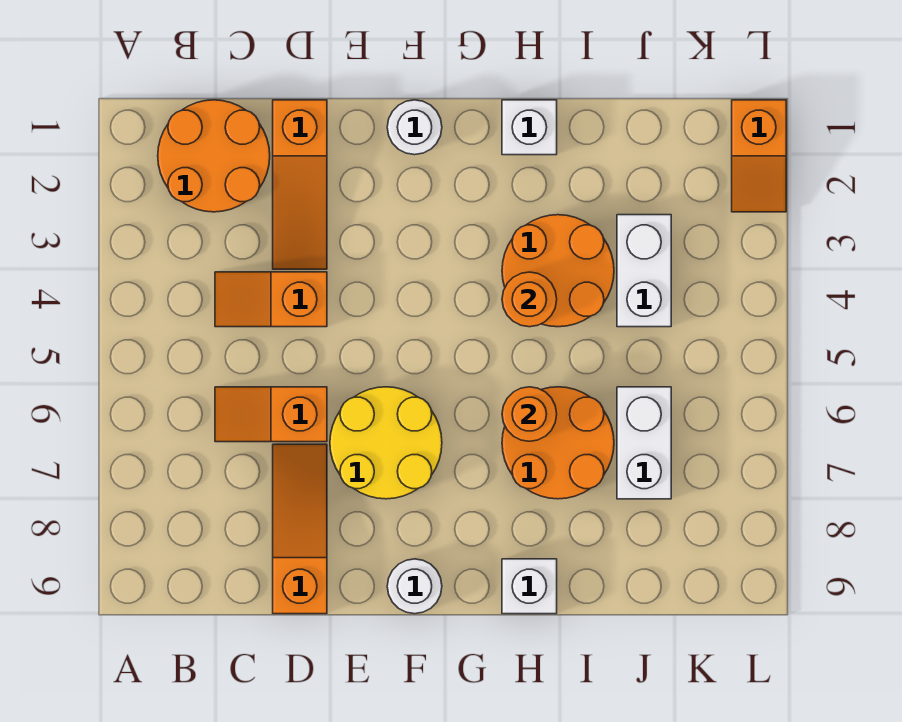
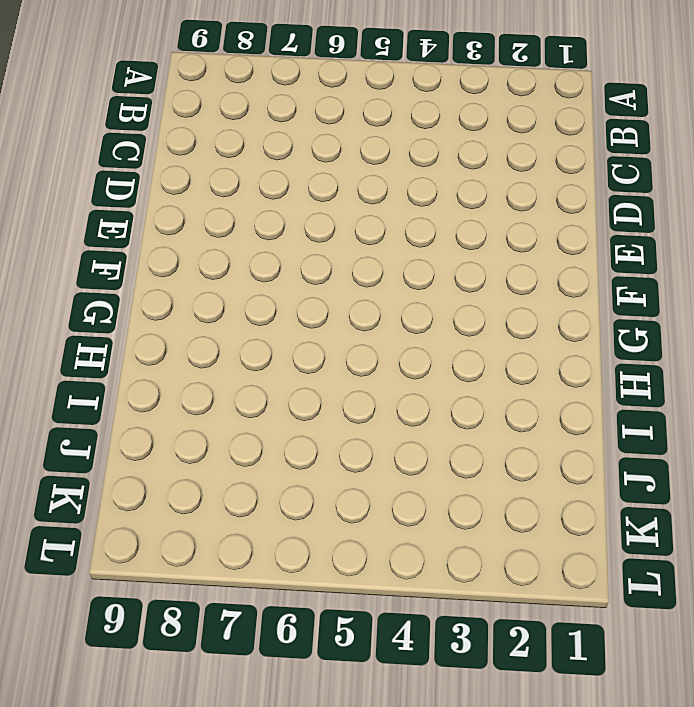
none -> orange round brick B1:C2 level 1
none -> orange slope C4:D4 level 1 top D
none -> orange slope C6:D6 level 1 top D

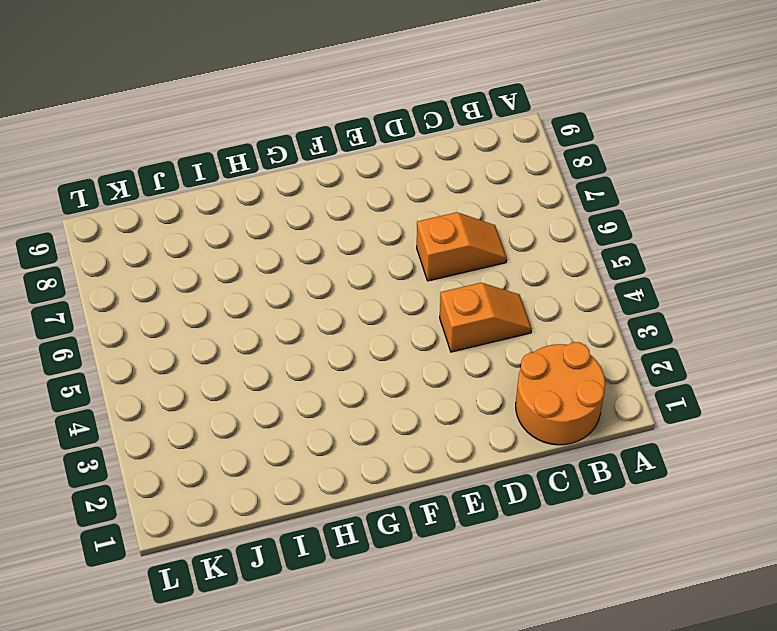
none -> orange slope D1:D3 level 1 top 1
none -> orange slope D7:D9 level 1 top 9
none -> yellow round brick E6:F7 level 1

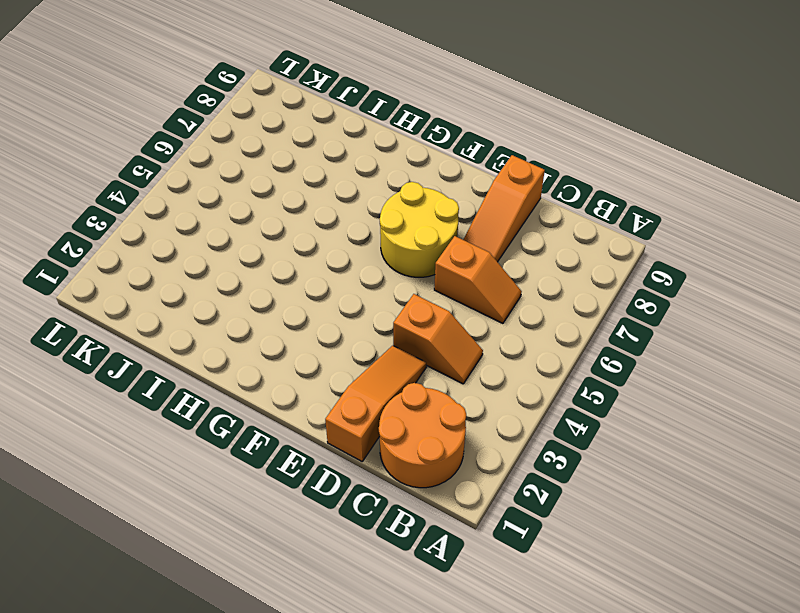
none -> white round brick F1 level 1
none -> white round brick F9 level 1
none -> white brick H1 level 1

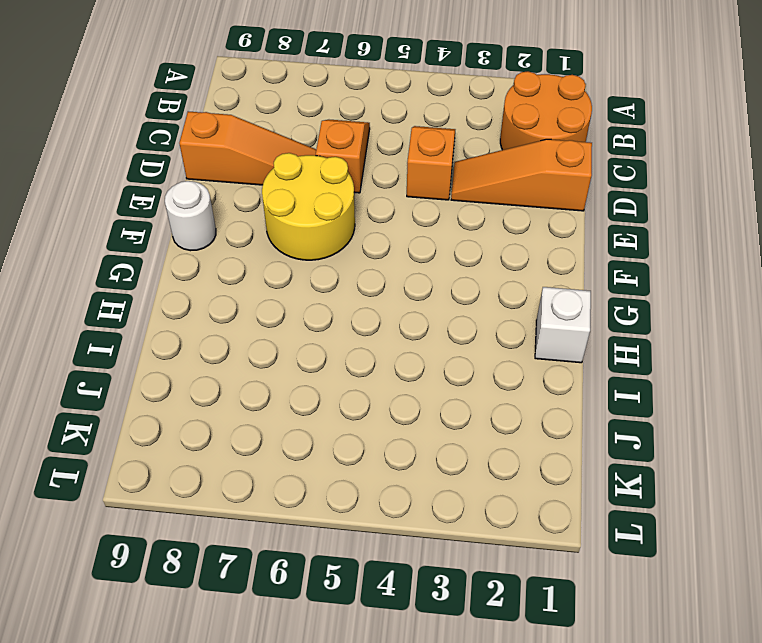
none -> white round brick F1 level 1
none -> orange round brick H3:I4 level 1
none -> orange round brick H6:I7 level 1

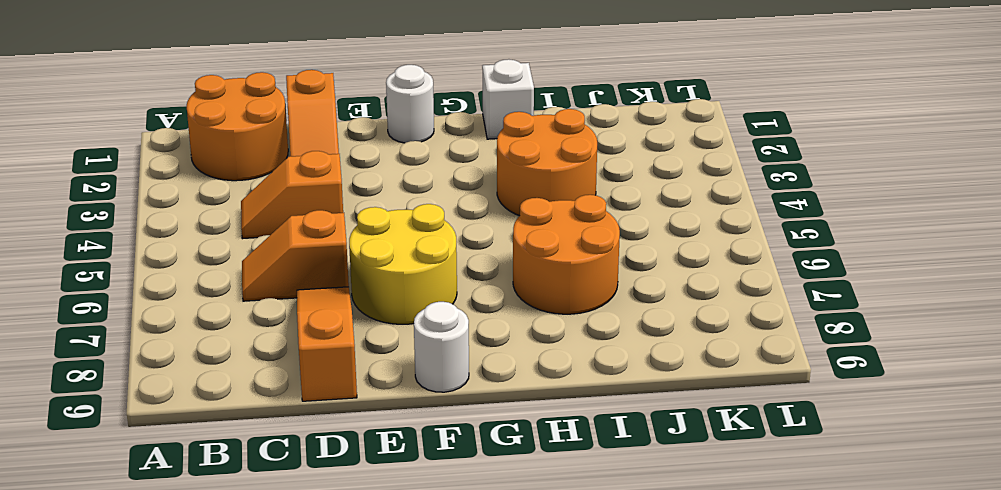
none -> white brick H9 level 1
none -> white brick J3:J4 level 1
none -> white brick J6:J7 level 1

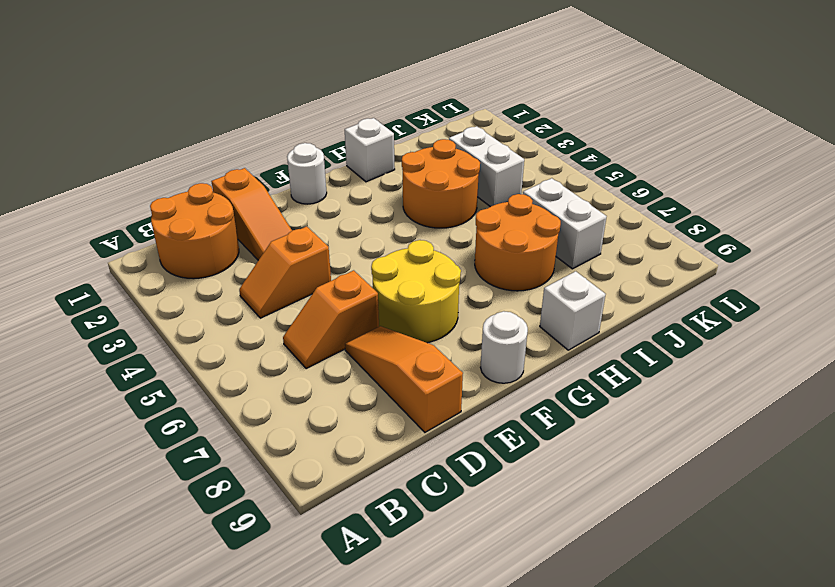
none -> orange slope L1:L2 level 1 top 1
none -> orange round brick H4 level 2
none -> orange round brick H6 level 2

